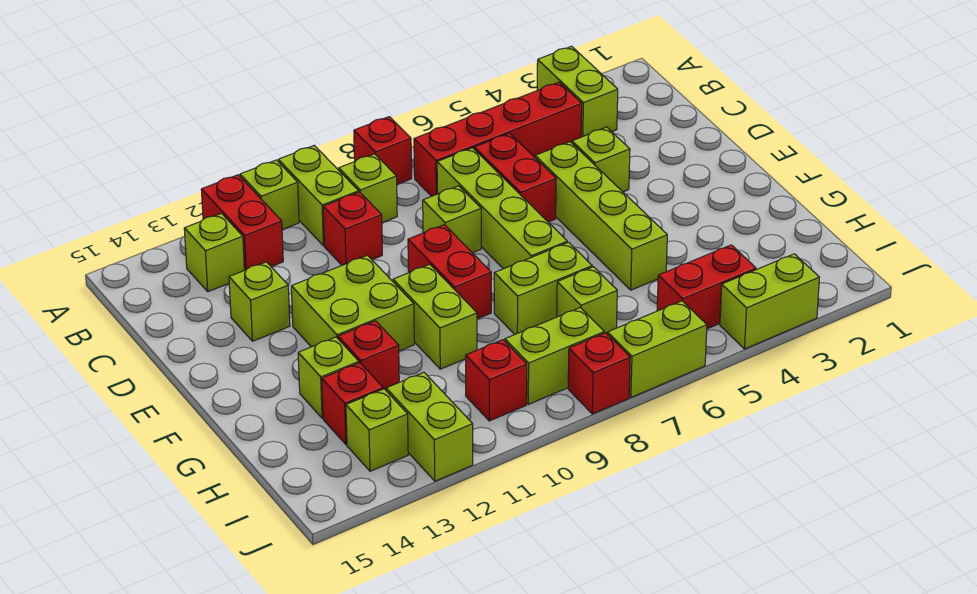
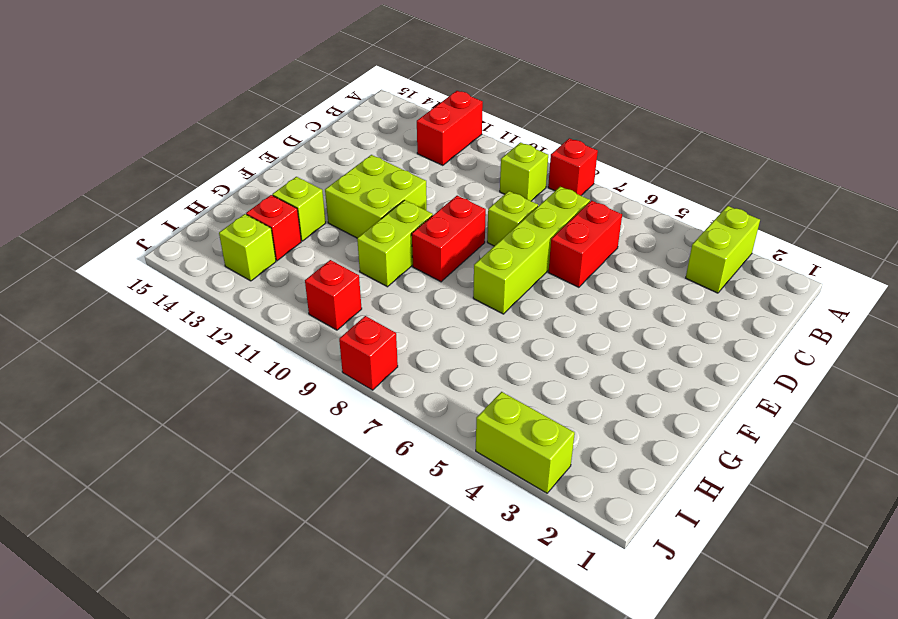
none -> lime brick A10:B10 level 1
none -> lime brick A11 level 1
none -> red brick B4:B7 level 1
none -> lime brick B13 level 1

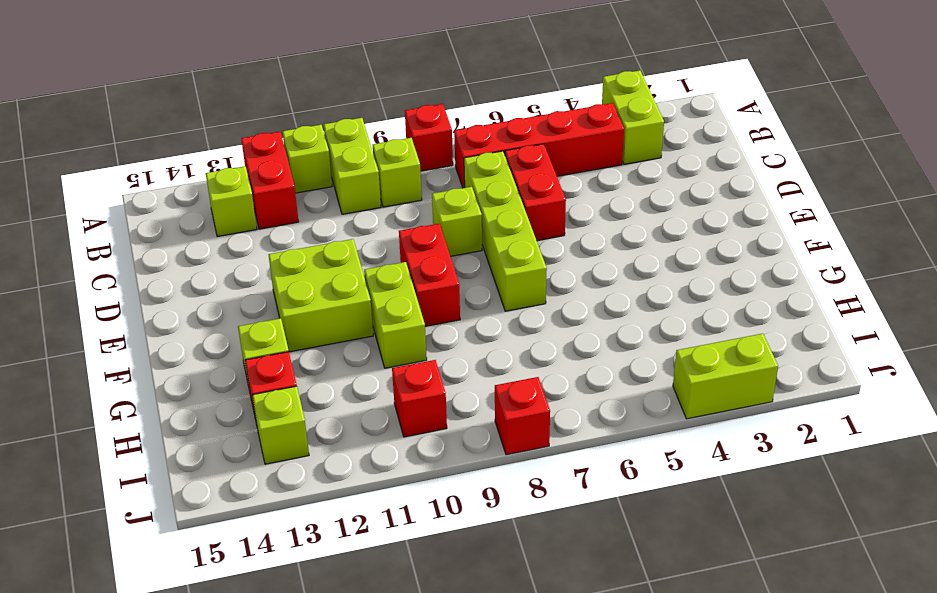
none -> red brick C10 level 1
none -> lime brick D4 level 1
none -> lime brick D5:G5 level 1
none -> lime brick D13 level 1

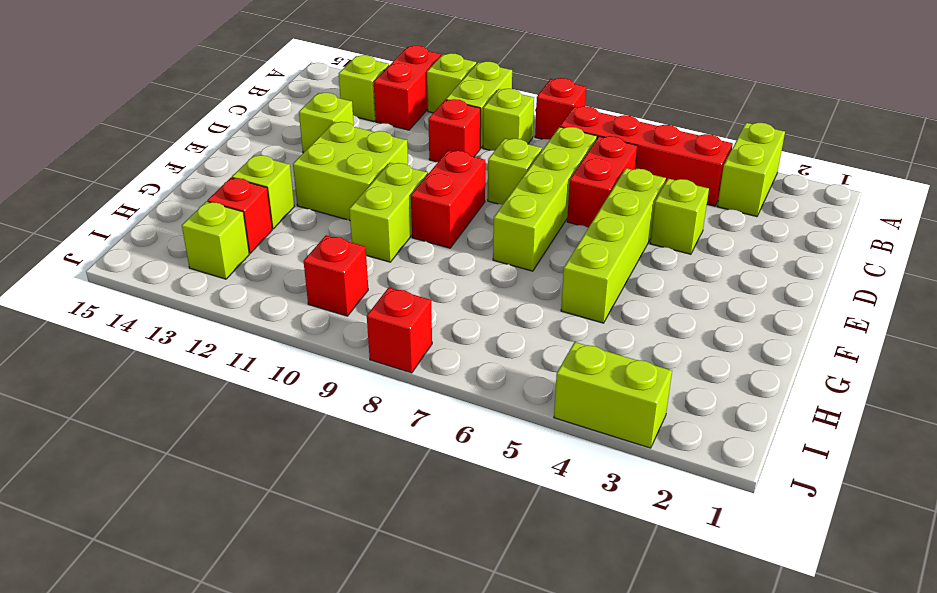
none -> lime brick G7:G8 level 1
none -> red brick G12 level 1
none -> lime brick H7 level 1
none -> red brick I4:I5 level 1

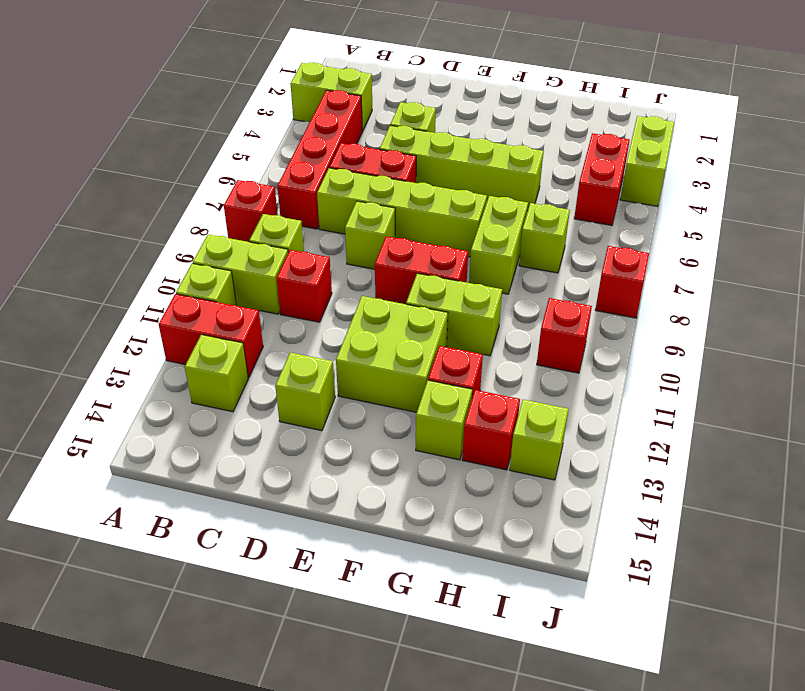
none -> lime brick I8:I9 level 1
none -> lime brick I12:J12 level 1
none -> lime brick J6:J7 level 1

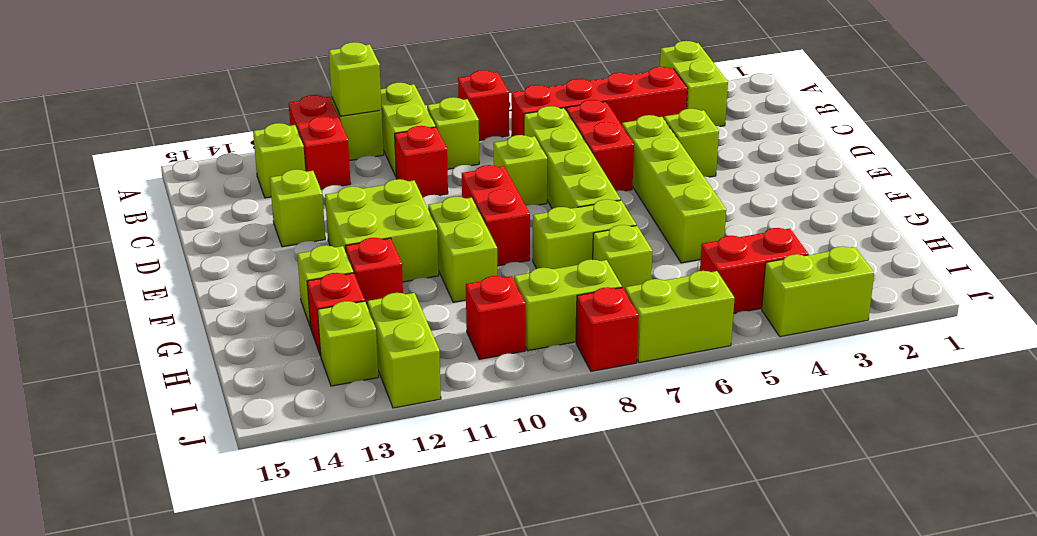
lime brick A11 level 2 -> none

